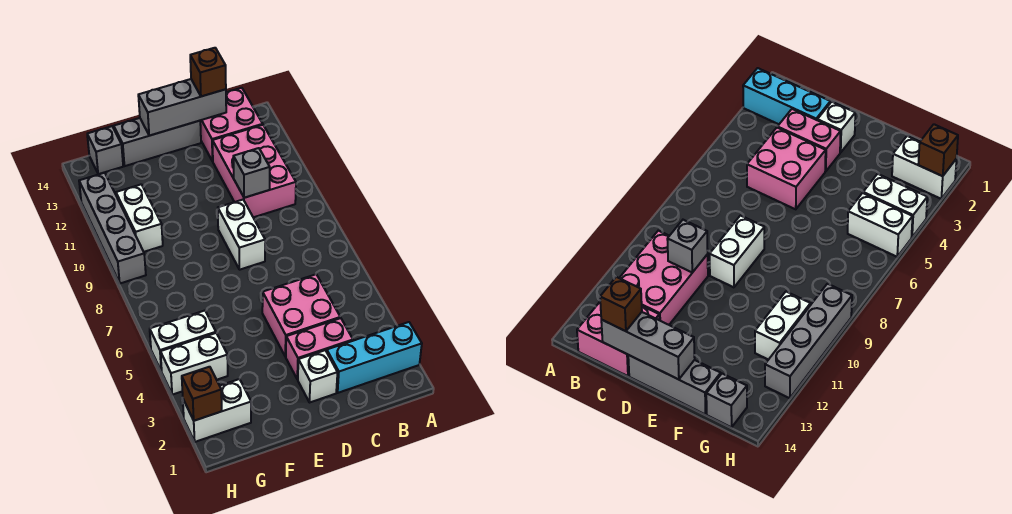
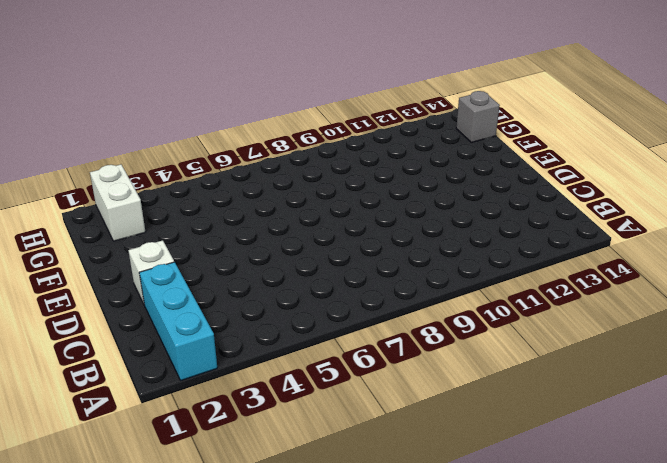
none -> pink brick B10:C12 level 1
none -> pink brick B13:C14 level 1
none -> pink brick C3:D3 level 1

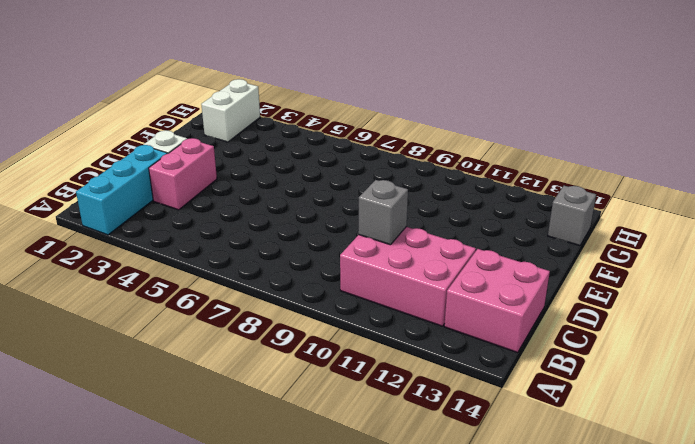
none -> pink brick C4:D5 level 1
none -> white brick D8:D9 level 1
none -> grey brick D14:F14 level 1

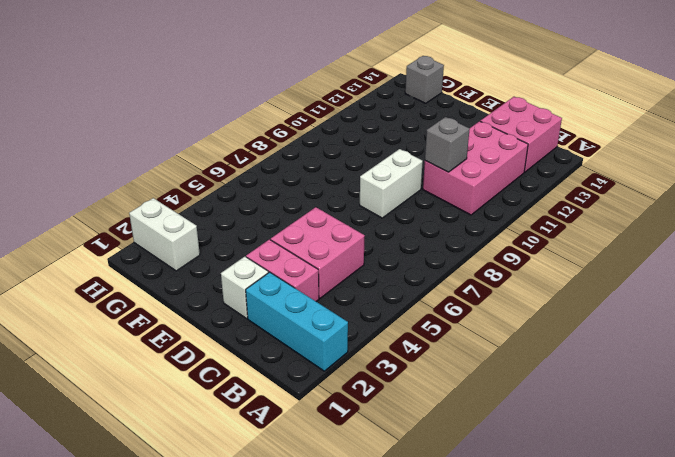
none -> grey brick D14:F14 level 1
none -> white brick G4:H4 level 1
none -> white brick G5:H5 level 1

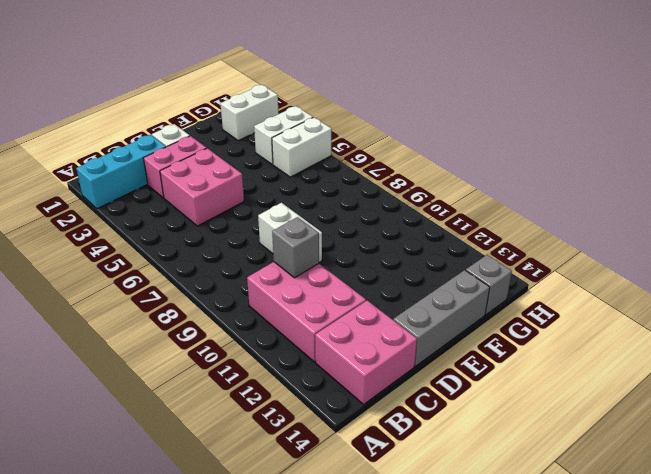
none -> white brick G10:G11 level 1
none -> grey brick H9:H12 level 1
none -> grey brick C14:E14 level 2

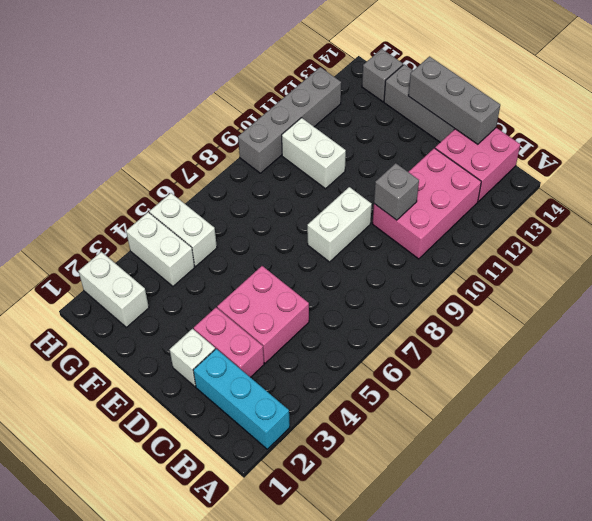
white brick F10:G10 level 1 -> white brick G10:G11 level 1
none -> brown brick H2 level 2
none -> brown brick C14 level 3

